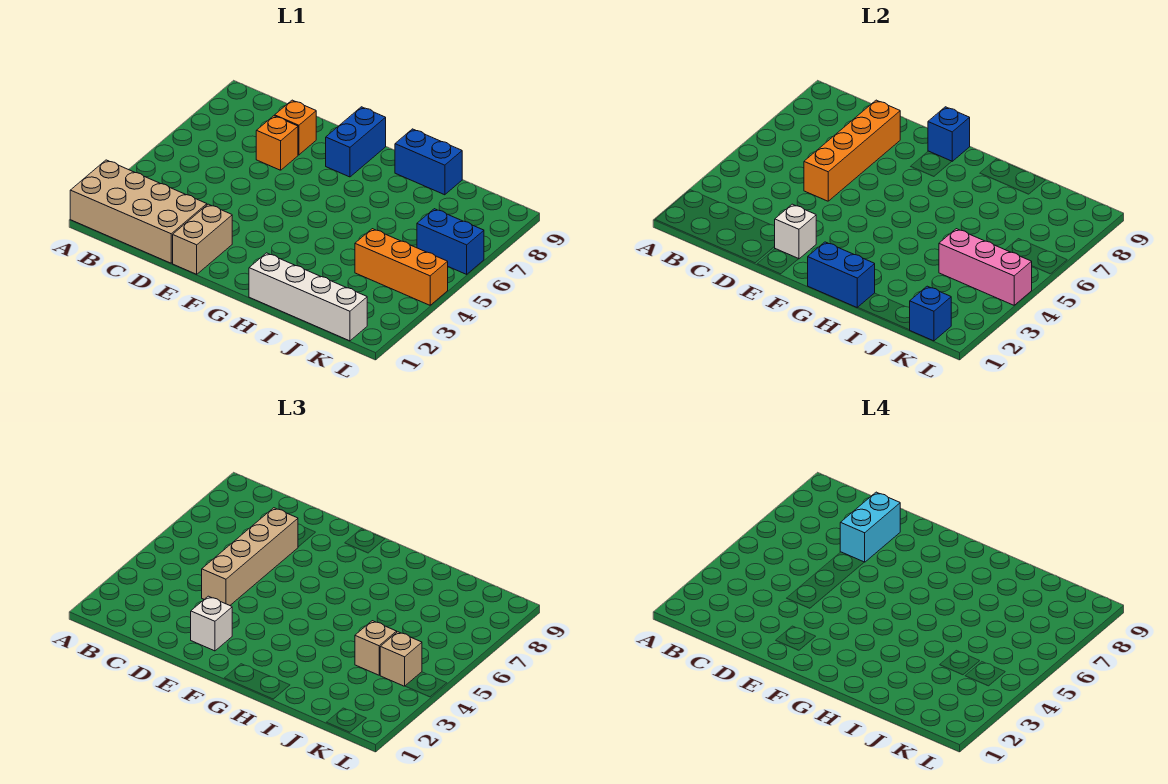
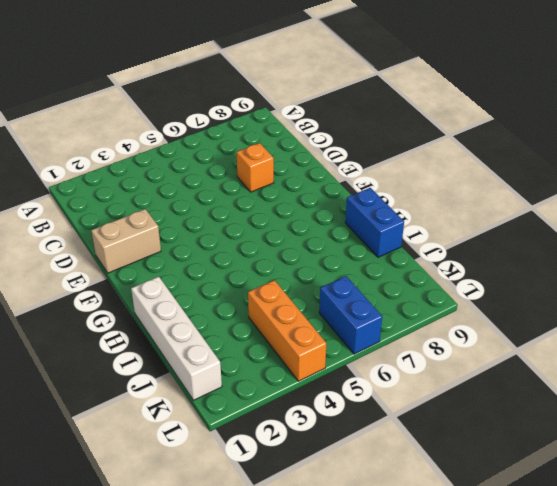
none -> tan brick A1:D2 level 1
none -> orange brick D8 level 1
none -> blue brick F8:F9 level 1

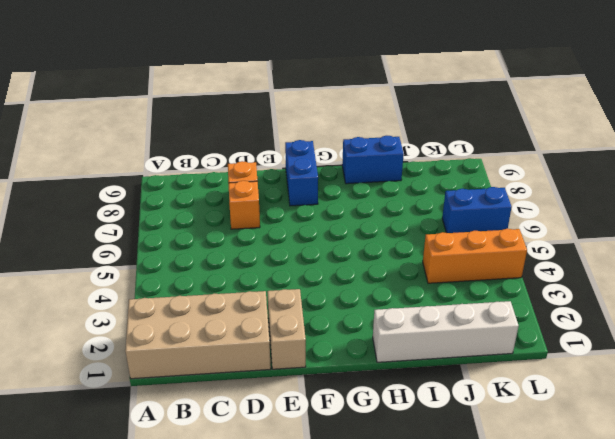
none -> orange brick D5:D8 level 2
none -> white brick E2 level 2
none -> blue brick F9 level 2

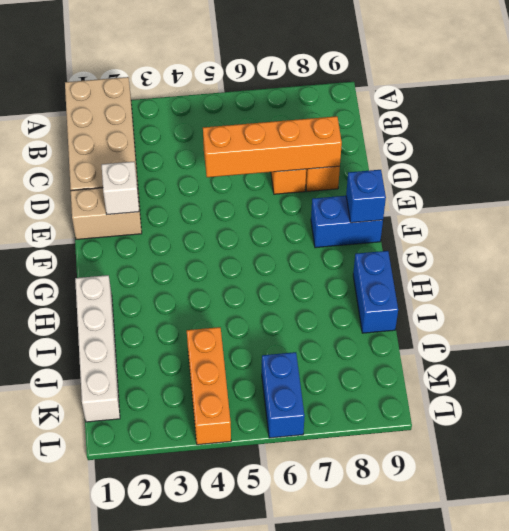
none -> blue brick G1:H1 level 2
none -> pink brick J4:L4 level 2
none -> blue brick K1 level 2

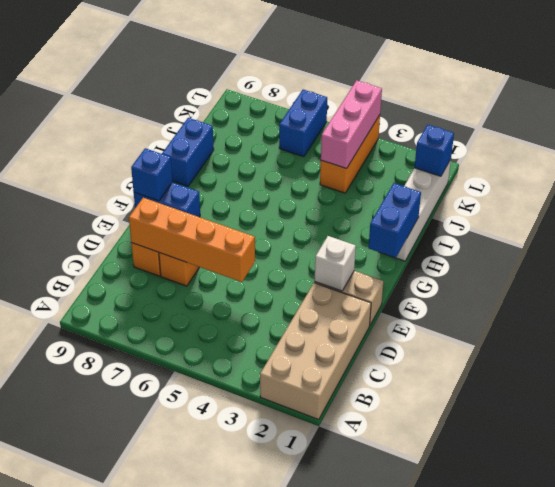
none -> tan brick D4:D7 level 3
none -> white brick E2 level 3
none -> tan brick J4 level 3

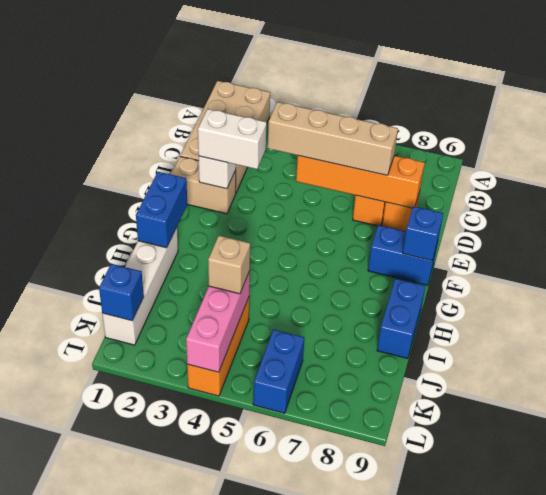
white brick E2:E3 level 3 -> white brick E2 level 3
none -> tan brick K4 level 3
none -> cyan brick D7:D8 level 4

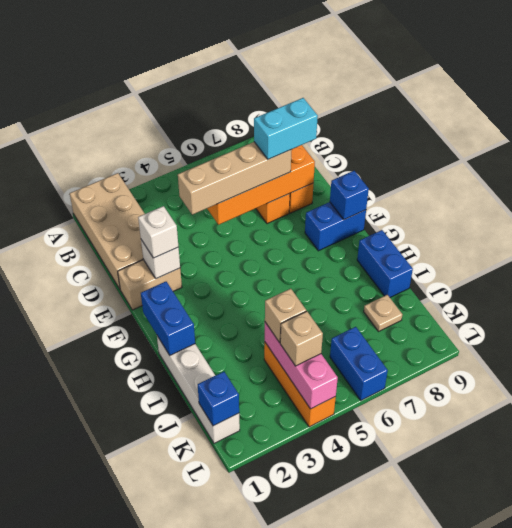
tan plate J8 level 1 -> none

